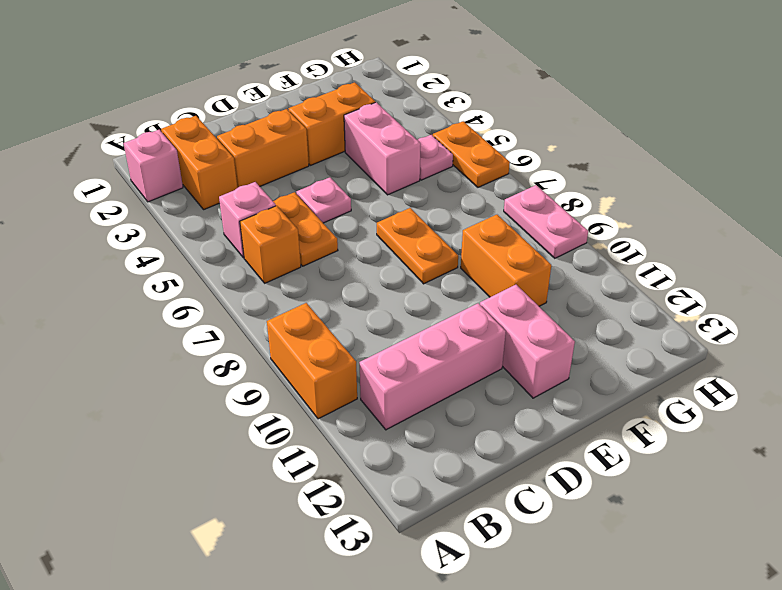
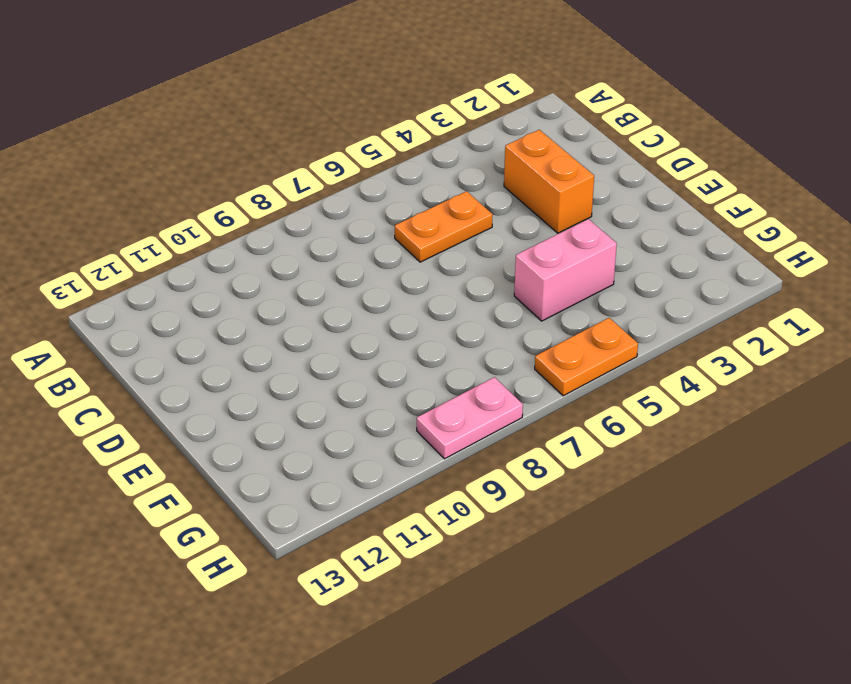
none -> pink brick A2 level 1
none -> orange brick A9:A10 level 1
none -> orange brick B2:B3 level 1

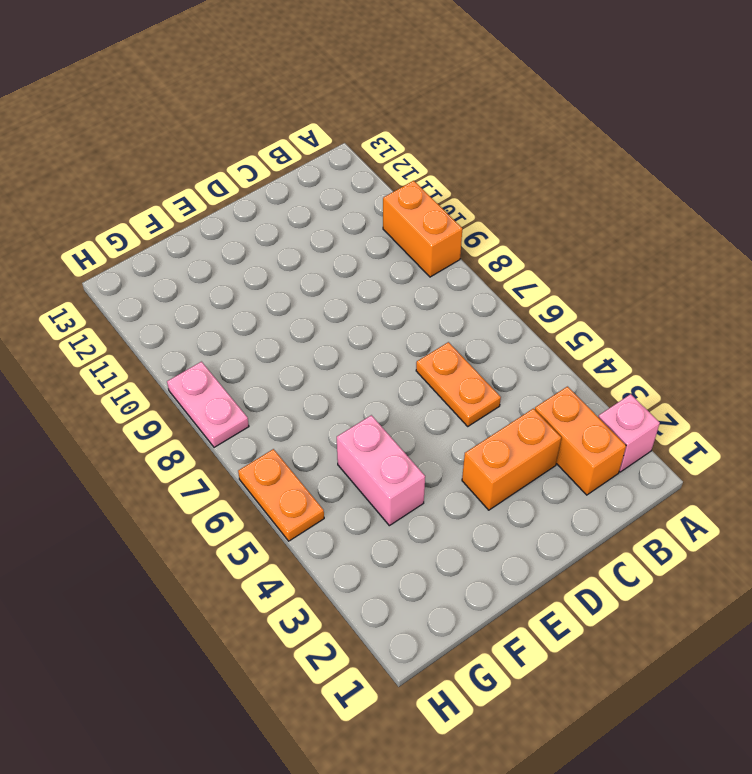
none -> pink brick B5 level 1
none -> orange brick B6 level 1
none -> pink brick B11:D11 level 1

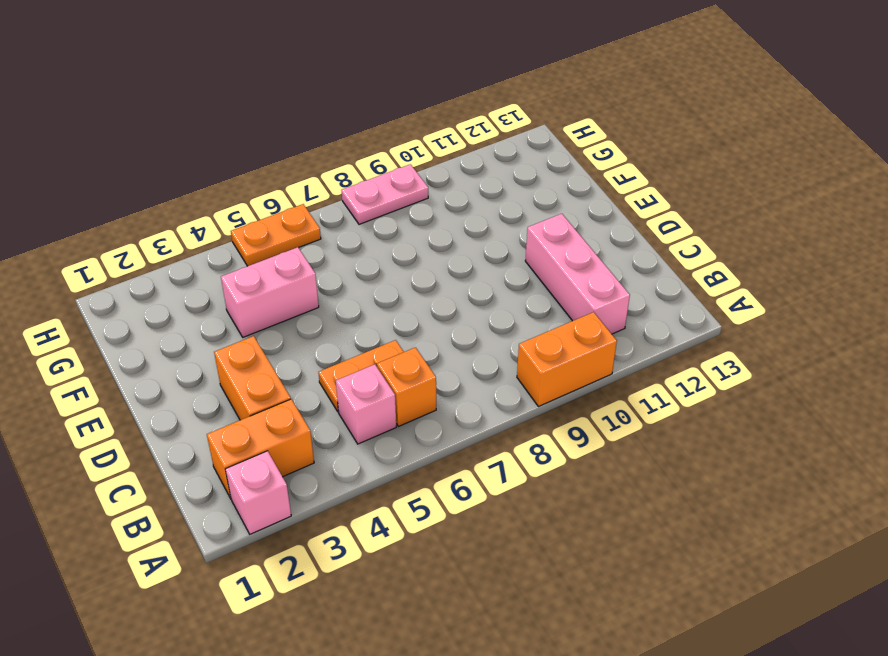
none -> pink plate D5 level 1
none -> orange brick E3:F3 level 1
none -> orange plate E7:E8 level 1

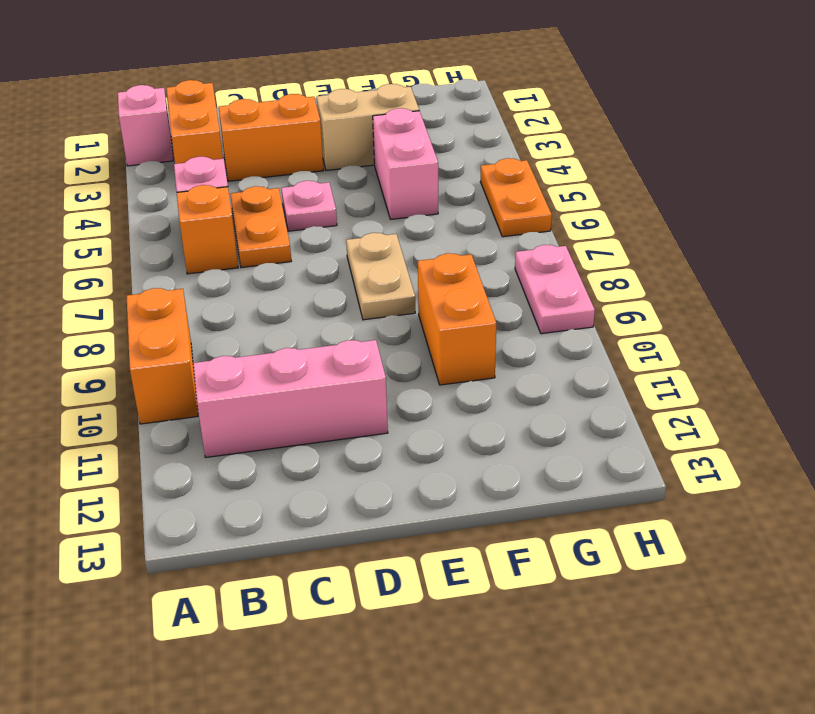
tan brick E3:F3 level 1 -> orange brick E3:F3 level 1
tan plate E7:E8 level 1 -> orange plate E7:E8 level 1
none -> pink brick E11:E12 level 1
none -> pink plate G5 level 1

